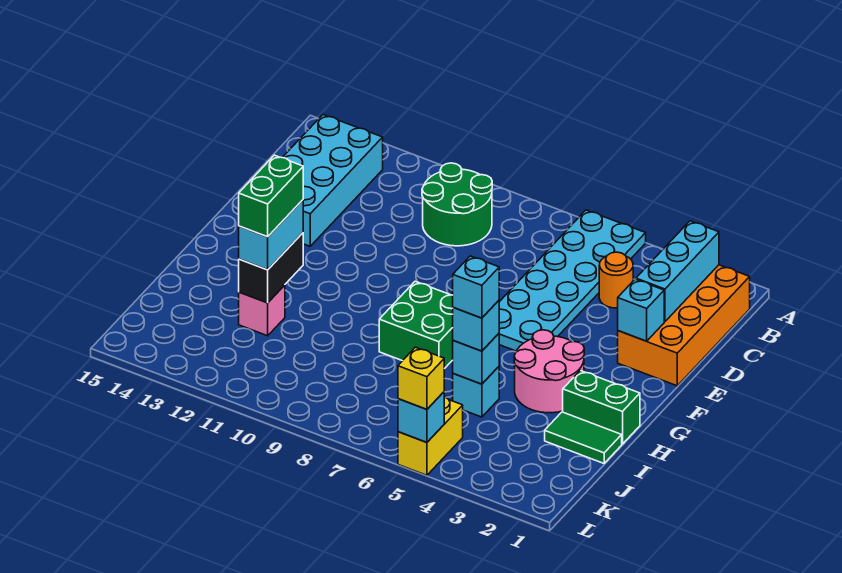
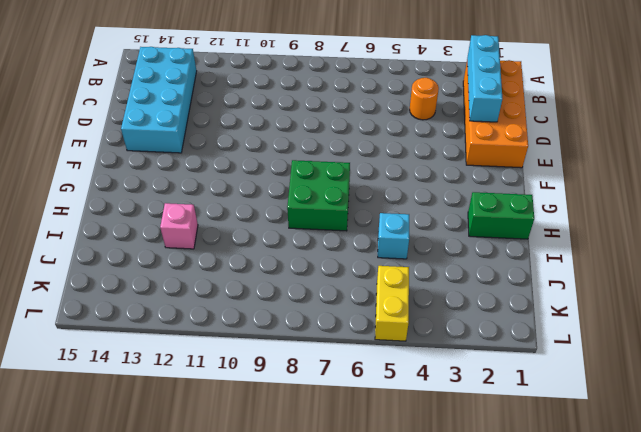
none -> cyan plate A5:F6 level 1
none -> green round brick B9:C10 level 1
none -> pink round brick G3:H4 level 1

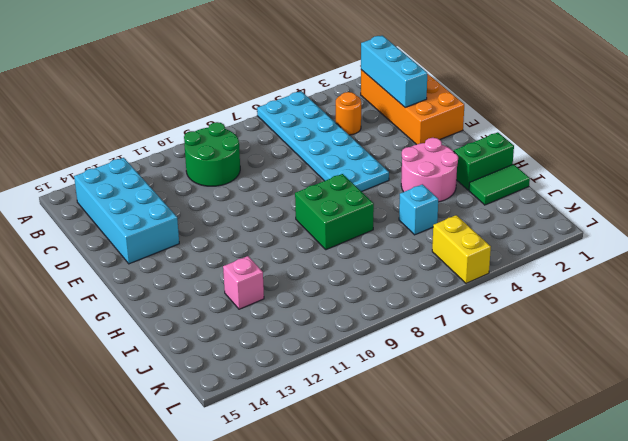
none -> cyan brick E2 level 2
none -> black brick H12:I12 level 2
none -> cyan brick I5 level 2

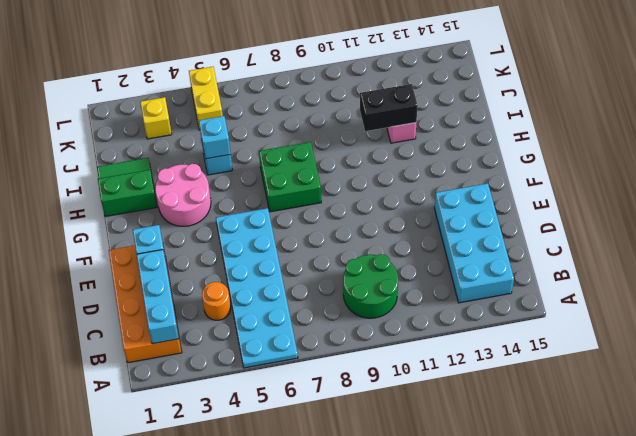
black brick I11:I12 level 2 -> black brick H12:I12 level 2
yellow brick K3 level 1 -> yellow brick L5 level 3
none -> cyan brick L5 level 2
none -> cyan brick H12:I12 level 3
none -> cyan brick I5 level 3

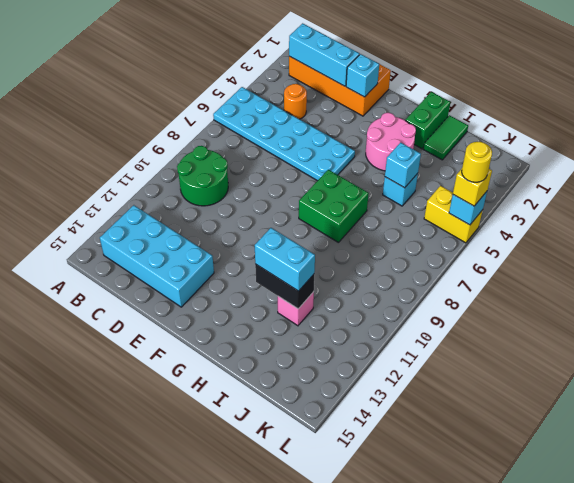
yellow round brick L5 level 4 -> none
none -> cyan brick I5 level 3
none -> green brick H12:I12 level 4
none -> cyan brick I5 level 4

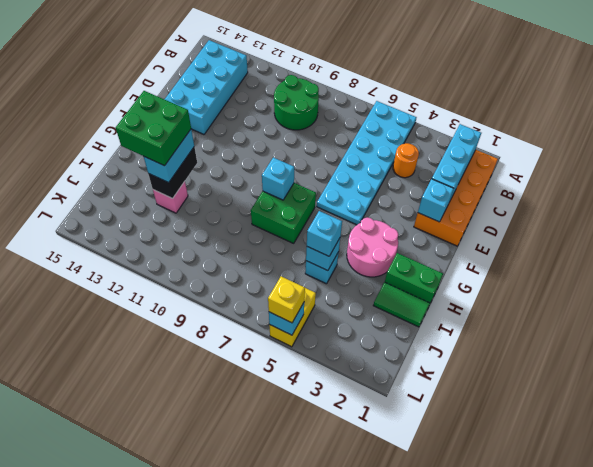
cyan brick G8 level 2 -> cyan brick I5 level 4
green brick H12:I13 level 4 -> green brick H12:I12 level 4

